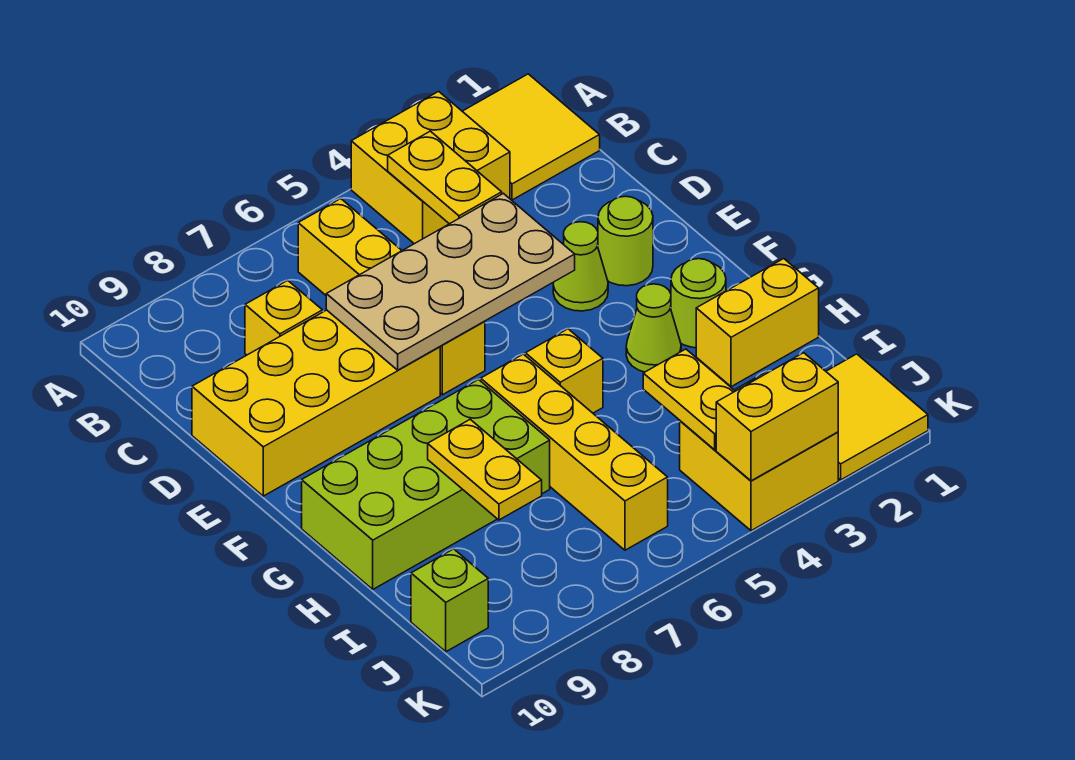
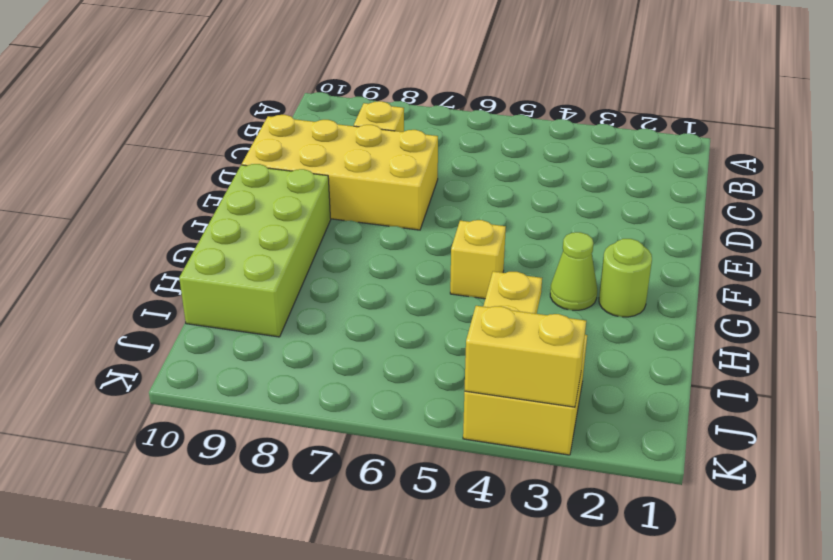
lime brick F9:I10 level 1 -> lime brick G7:H10 level 1
none -> yellow tile A1:B2 level 1
none -> yellow brick A3:B4 level 1
none -> yellow brick B6:E6 level 1

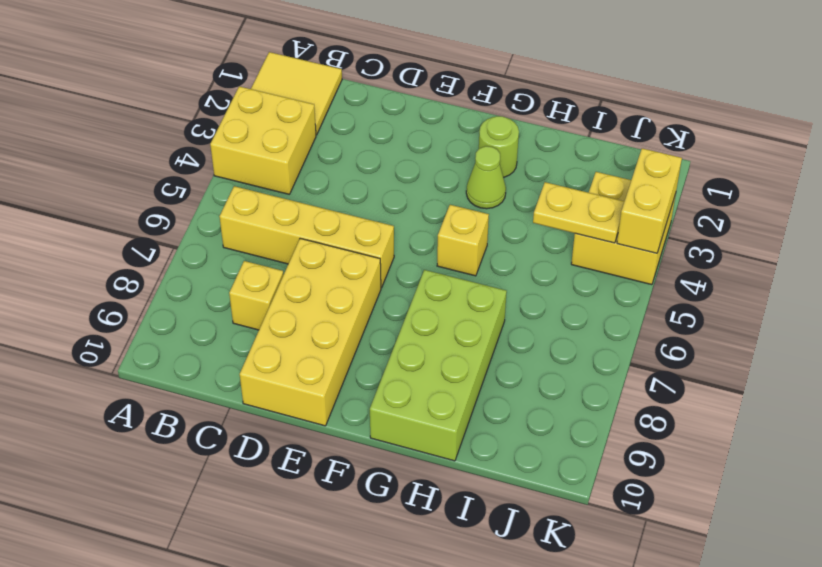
none -> lime round brick E2 level 1
none -> lime cone E3 level 1
none -> yellow brick G6:J6 level 1

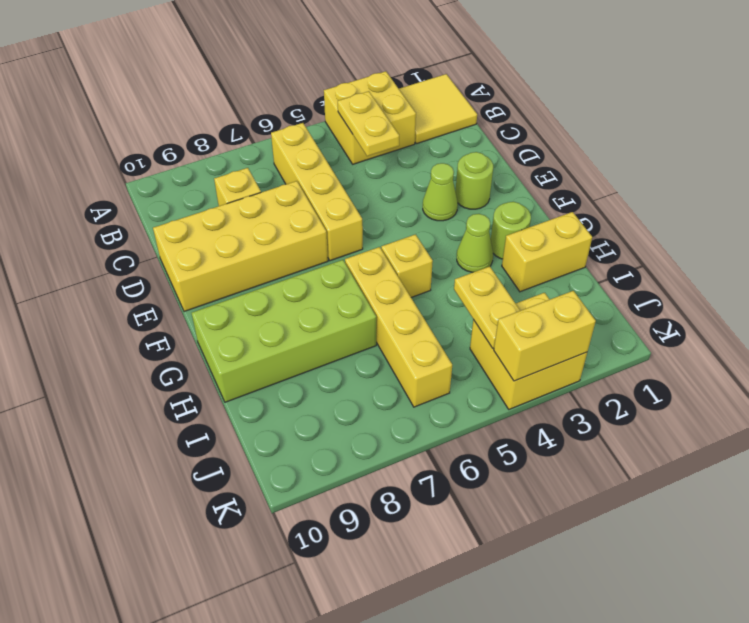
none -> yellow tile J1:K2 level 1
none -> lime brick J10 level 1
none -> tan plate D4:E7 level 2

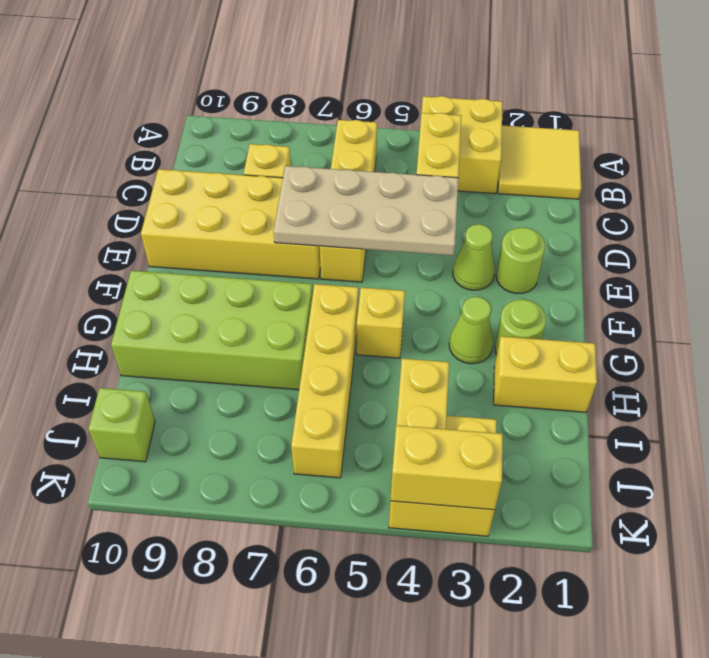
none -> yellow tile J1:K2 level 1
none -> yellow plate H8:I8 level 2

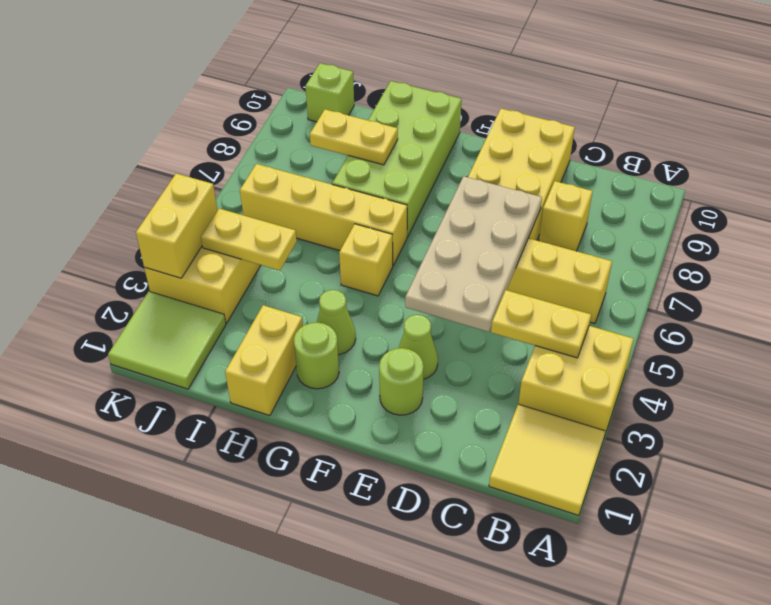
lime tile J1:K2 level 1 -> yellow tile J1:K2 level 1

